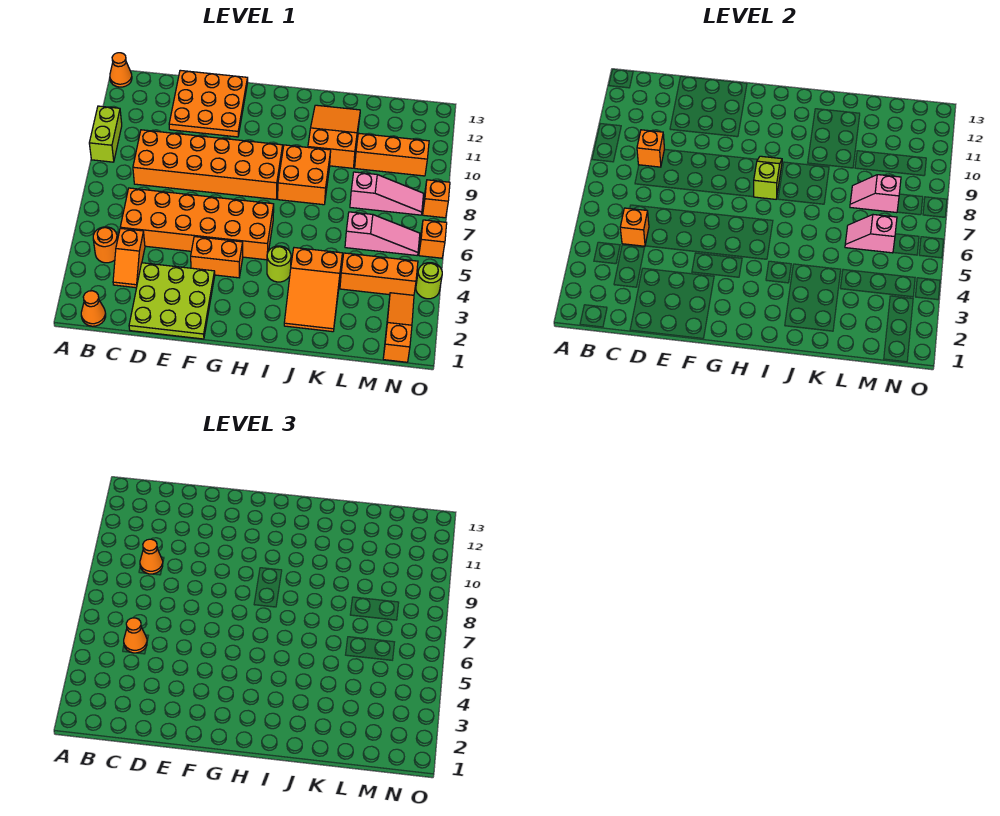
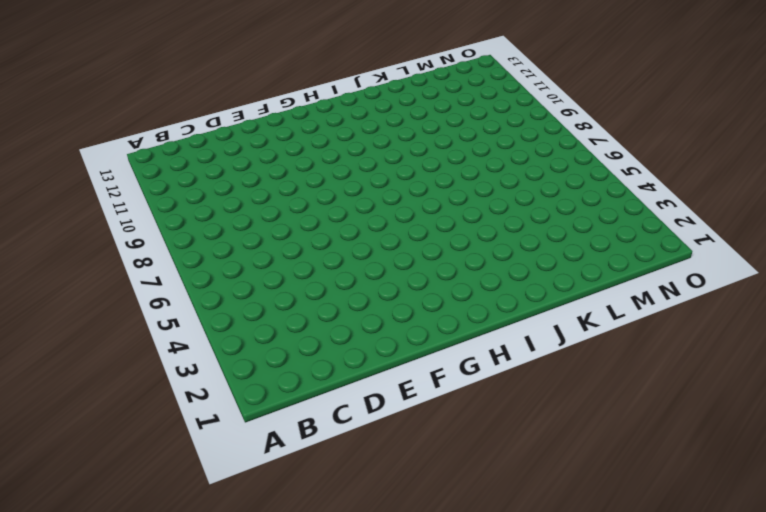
none -> lime brick A9:A10 level 1
none -> orange cone A13 level 1
none -> orange cone B1 level 1

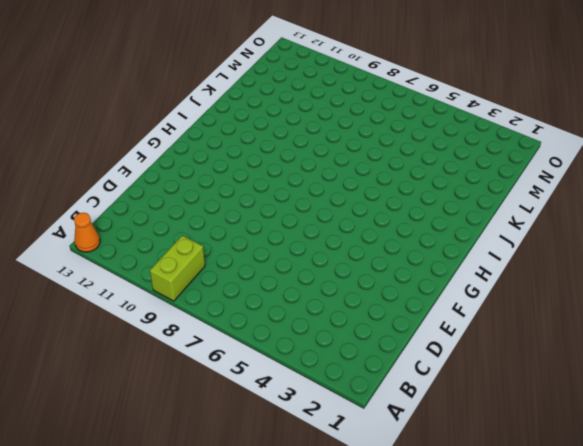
lime brick A9:B9 level 1 -> lime brick A9:A10 level 1
none -> orange cone B1 level 1
none -> orange round brick B4 level 1
none -> orange slope C3:C4 level 1 top 4

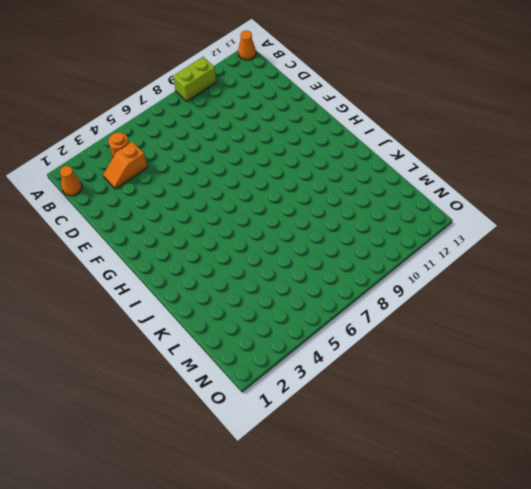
none -> orange brick C5:H6 level 1
none -> orange brick C8:H9 level 1
none -> lime plate D1:F3 level 1

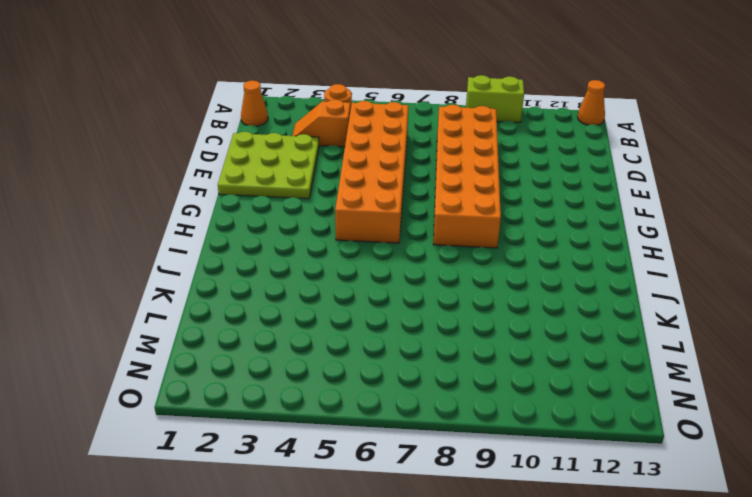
none -> orange plate D11:F13 level 1
none -> orange brick F4:G4 level 1
none -> lime round brick I4 level 1

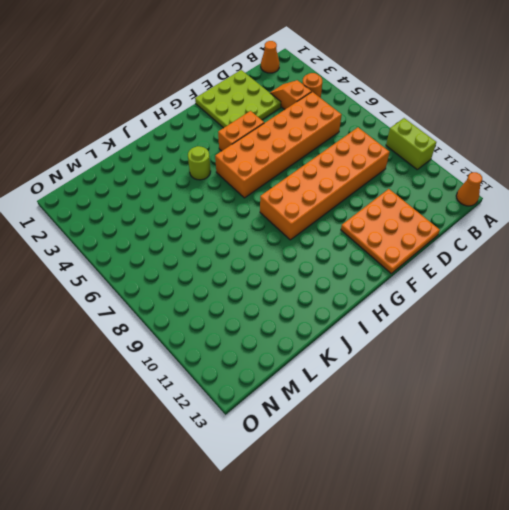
none -> orange brick I8:J9 level 1
none -> orange slope J2:K4 level 1 top 4
none -> orange slope J10:K12 level 1 top 10

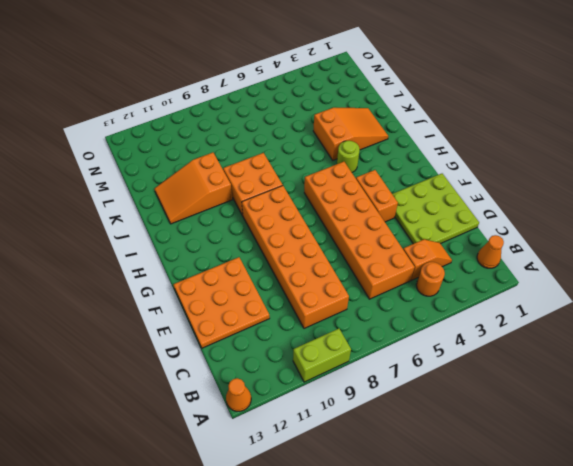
none -> orange brick L4:N4 level 1
none -> pink slope L6:N6 level 1 top L
none -> pink slope L8:N8 level 1 top L

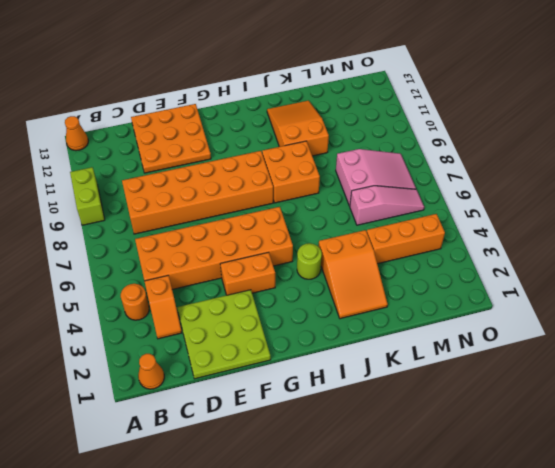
pink slope L7:N8 level 1 top L -> pink slope L8:N8 level 1 top L
none -> orange brick L10:N10 level 1
none -> orange slope N1:N3 level 1 top 1
none -> lime round brick O4 level 1

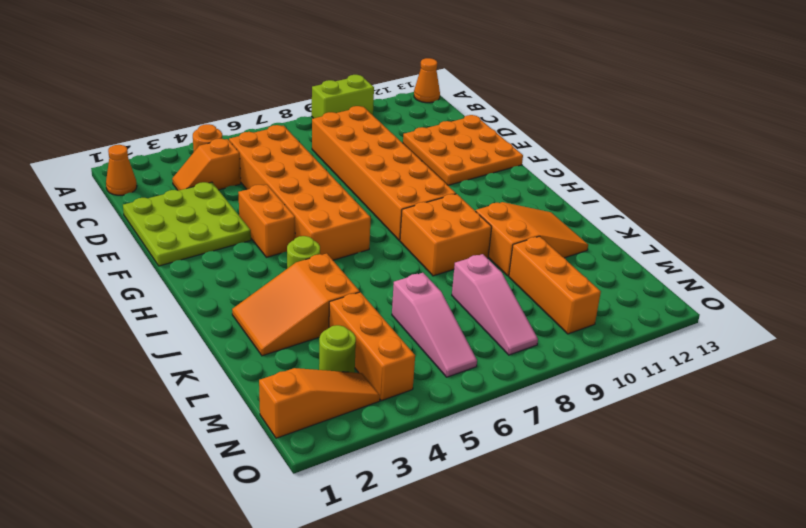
lime round brick M3 level 1 -> lime round brick O4 level 1
none -> orange brick O6 level 1
none -> orange brick O8 level 1
none -> orange brick C5 level 2

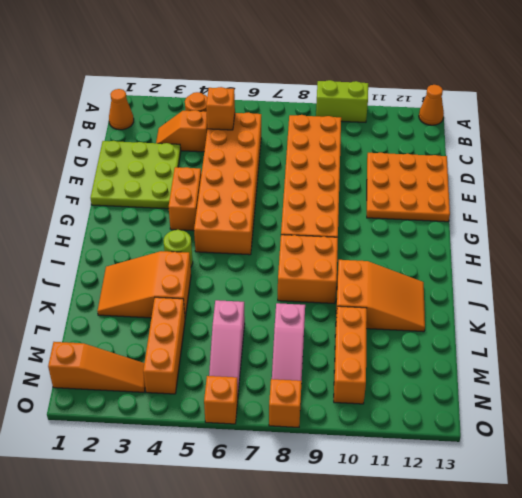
none -> lime round brick O4 level 1
none -> orange brick C9 level 2
none -> lime slope H8:H9 level 2 top 8

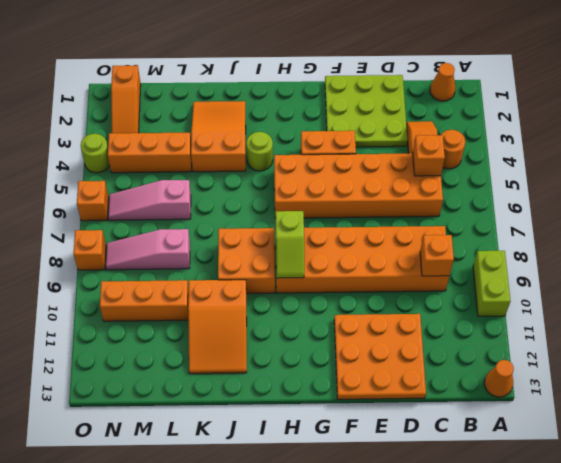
none -> pink slope L6:M6 level 2 top M
none -> pink slope L8:M8 level 2 top M
none -> orange cone C5 level 3

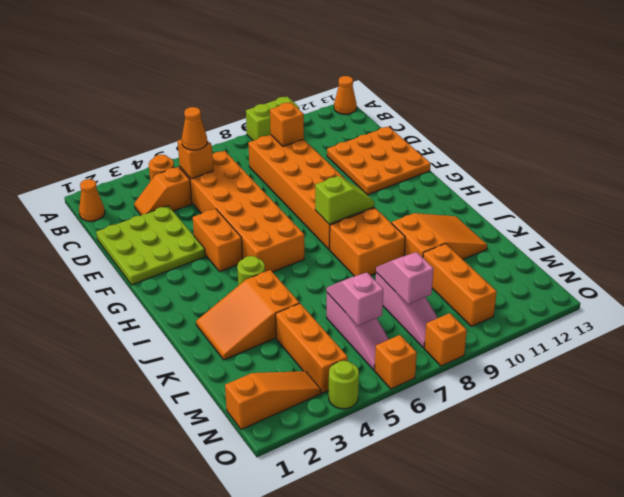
none -> orange cone C9 level 3

